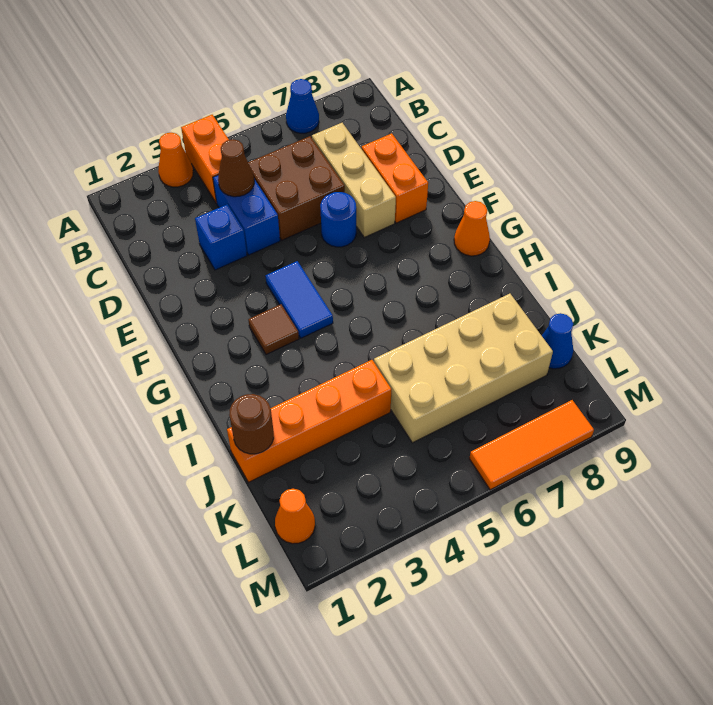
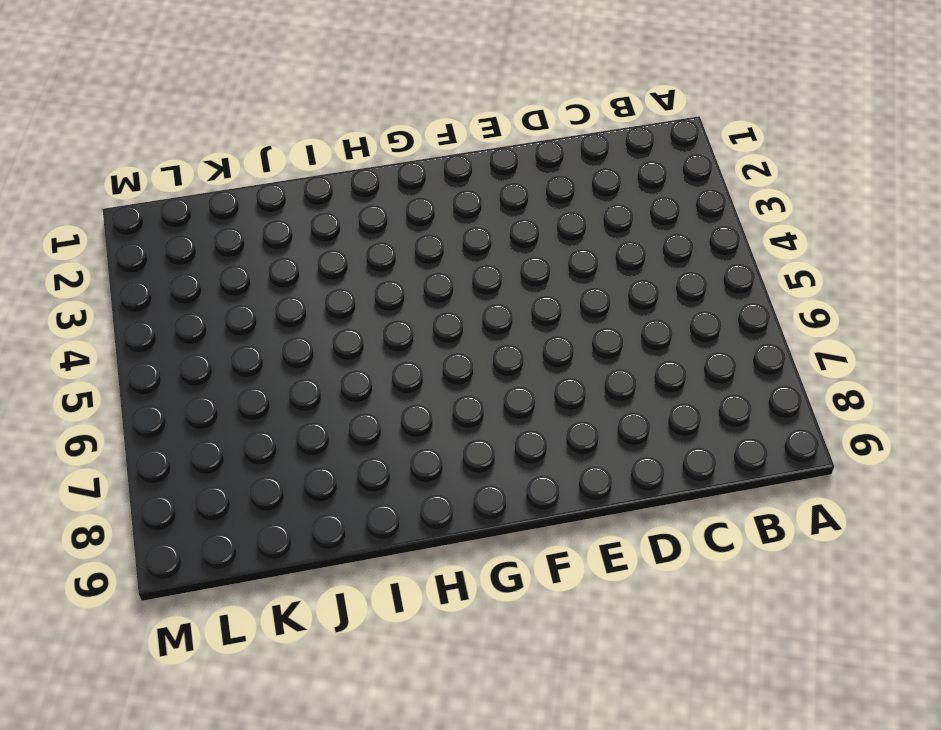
none -> orange cone A3 level 1
none -> orange brick A4:B4 level 1
none -> blue cone A7 level 1

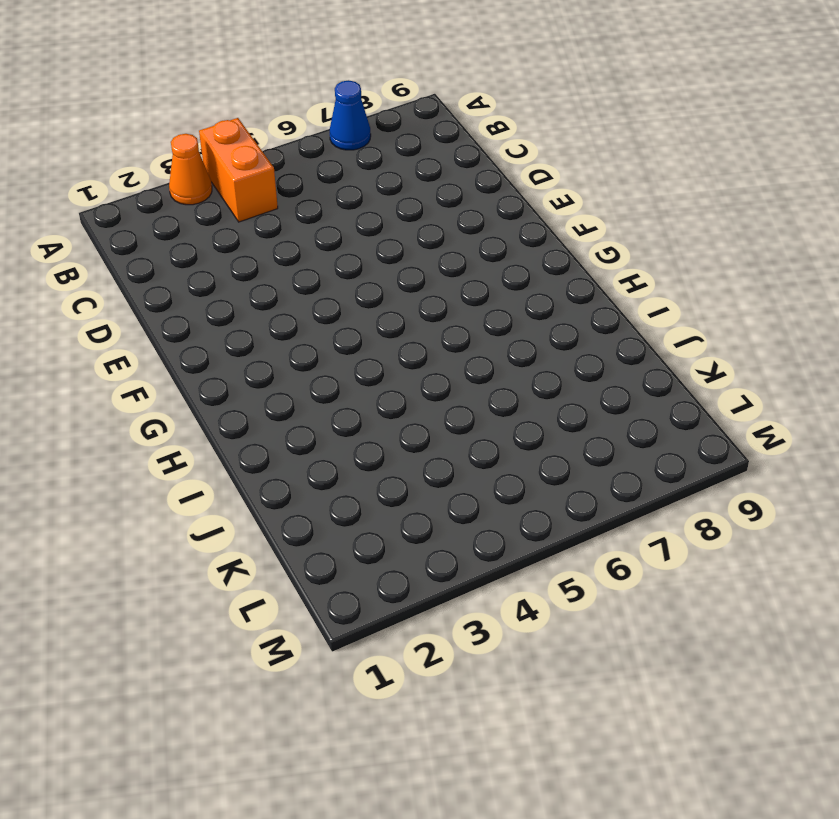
none -> blue brick C4:D4 level 1
none -> brown brick C5:D6 level 1
none -> tan brick C7:E7 level 1

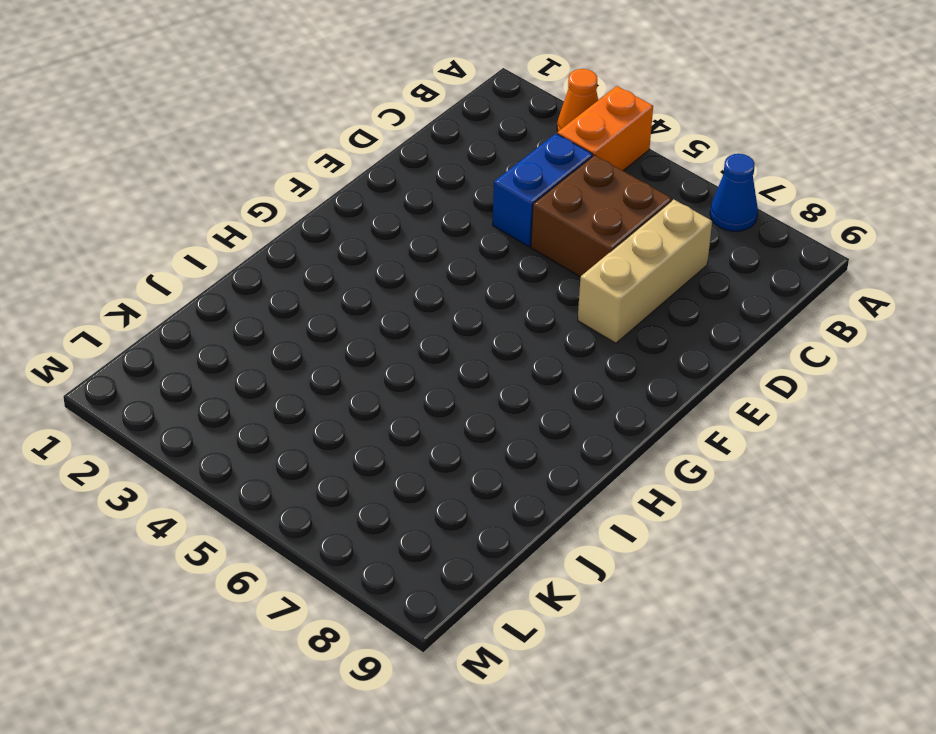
none -> blue brick D3 level 1
none -> orange brick D8:E8 level 1
none -> blue round brick E6 level 1

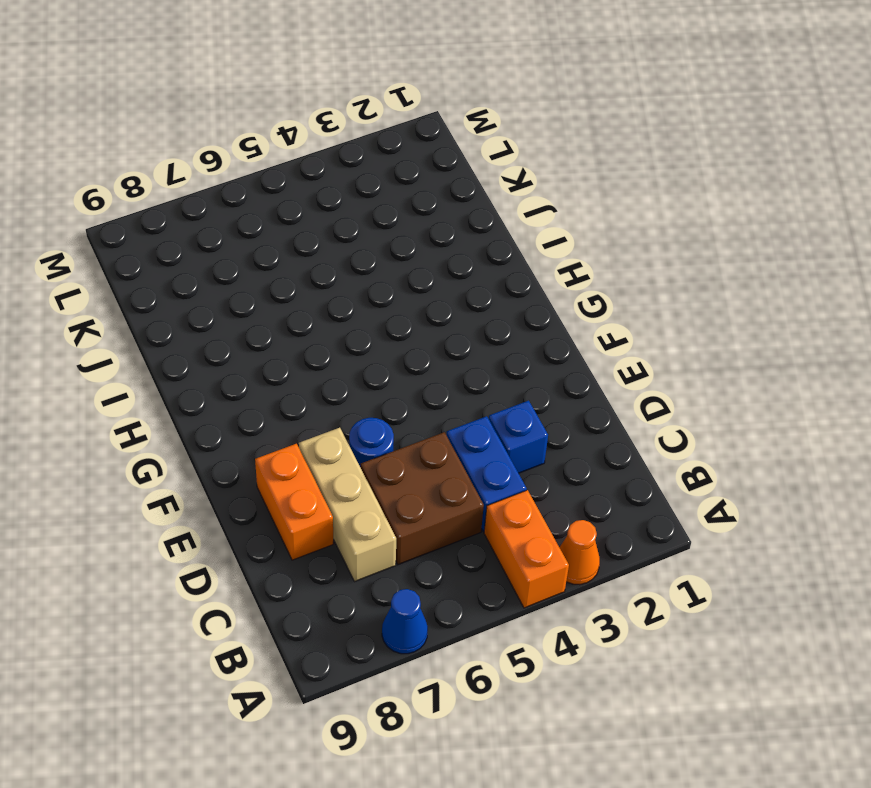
none -> blue tile F4:G4 level 1
none -> brown tile G3 level 1
none -> orange cone G9 level 1

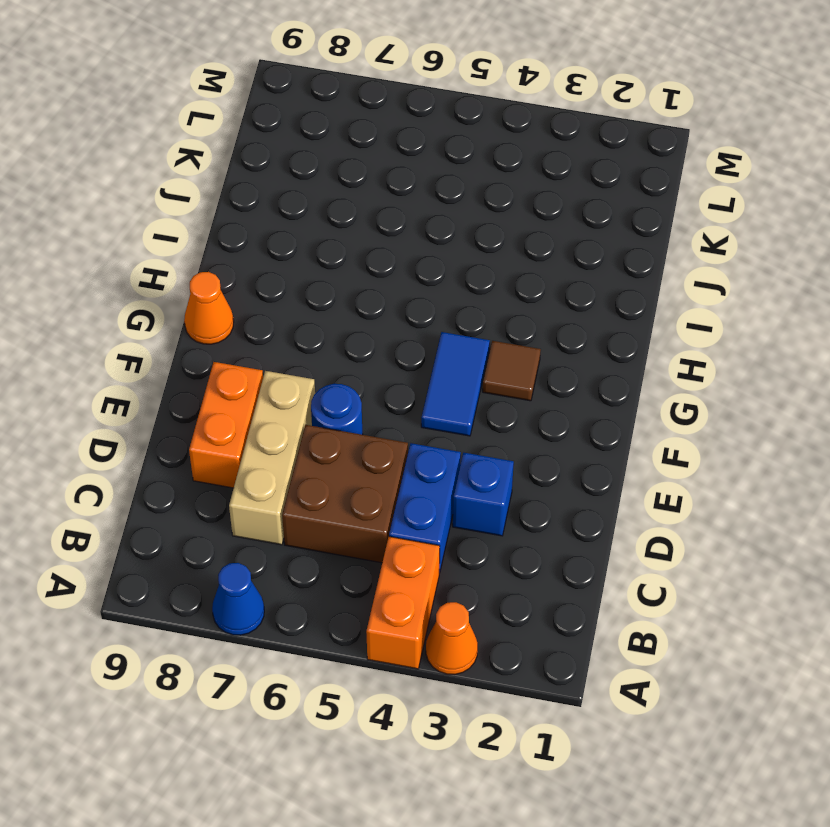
none -> orange brick J1:J4 level 1
none -> tan brick J5:K8 level 1
none -> blue cone K9 level 1

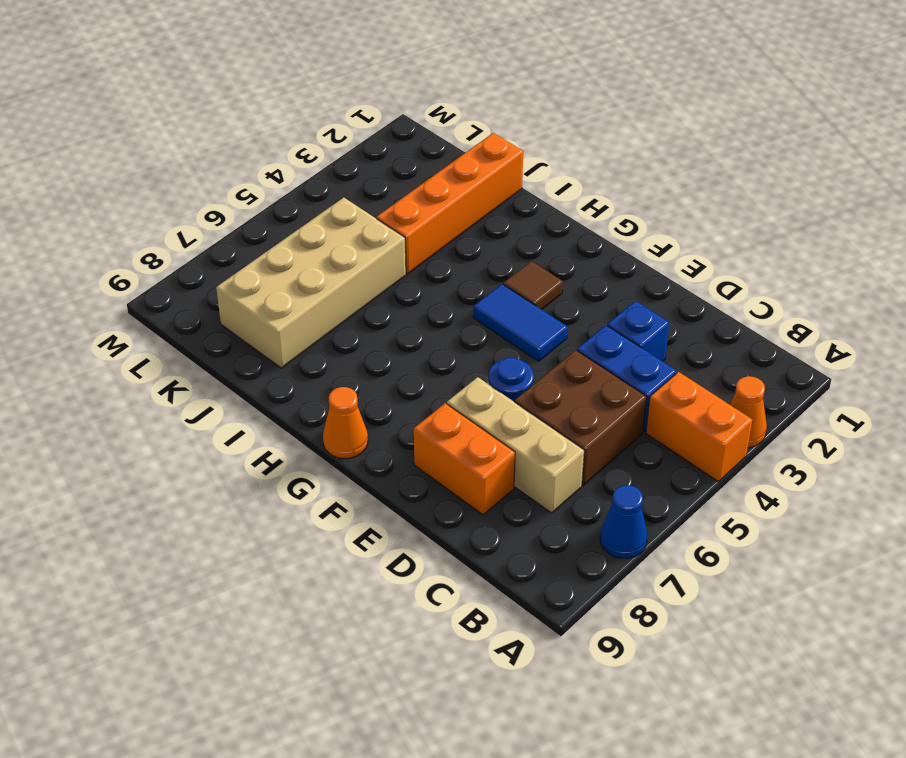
none -> blue cone K9 level 1
none -> orange cone L1 level 1
none -> orange tile M6:M8 level 1

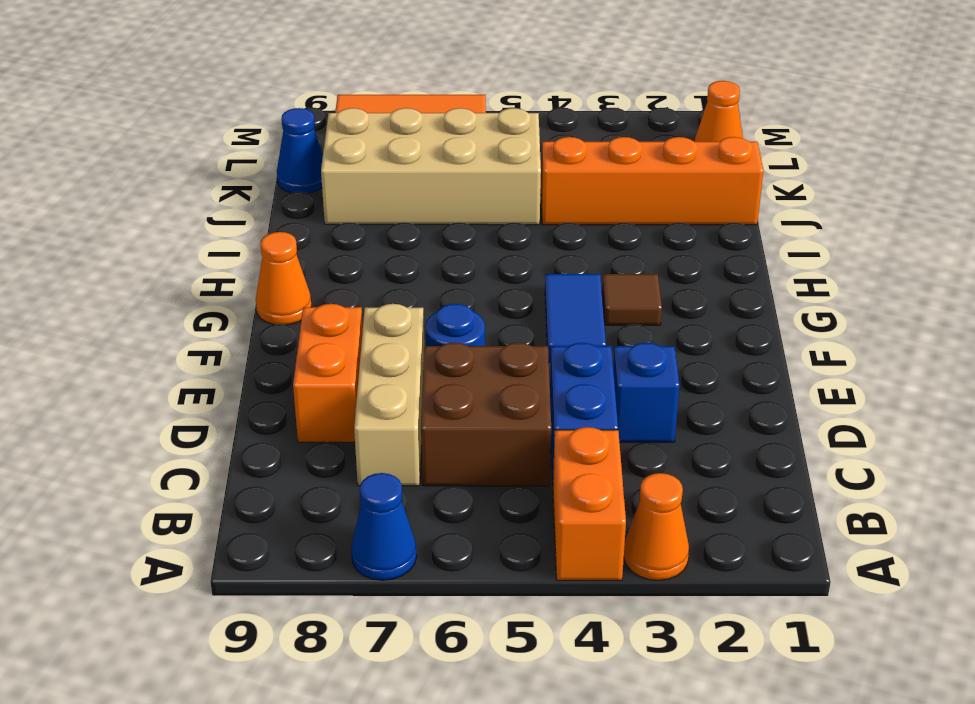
none -> brown cone C4 level 2
none -> brown round brick J1 level 2

